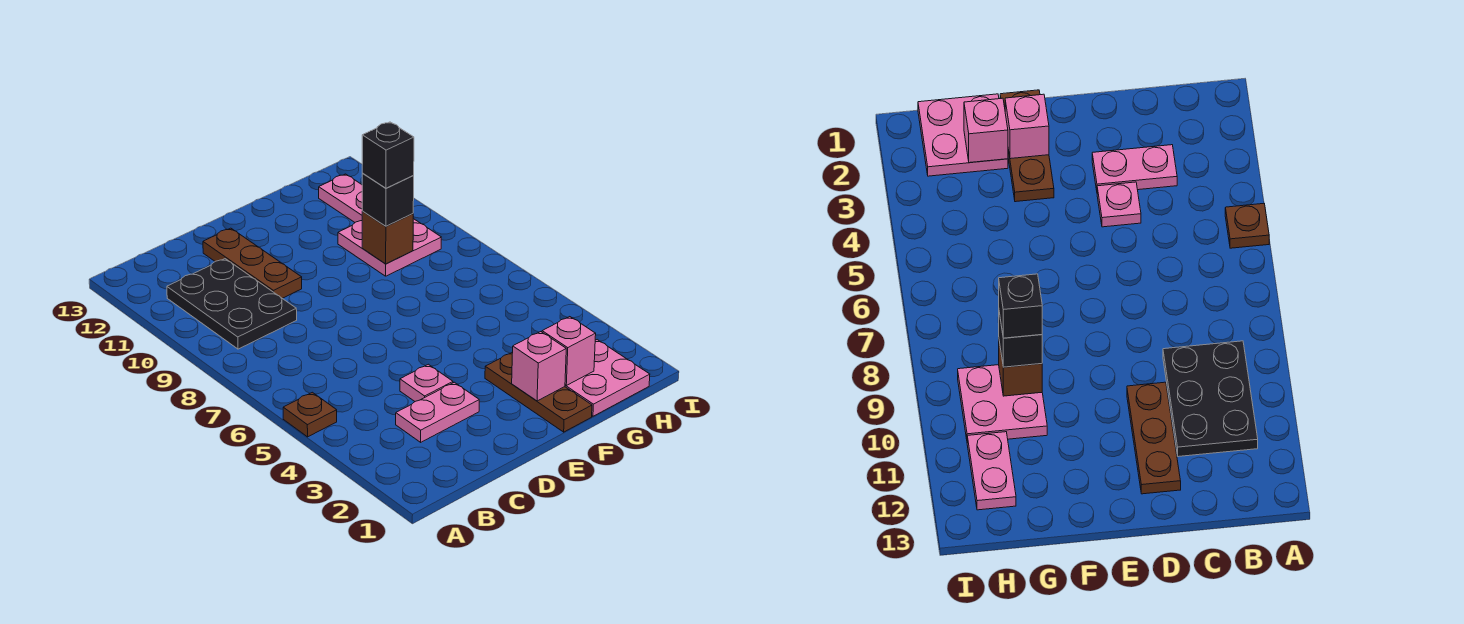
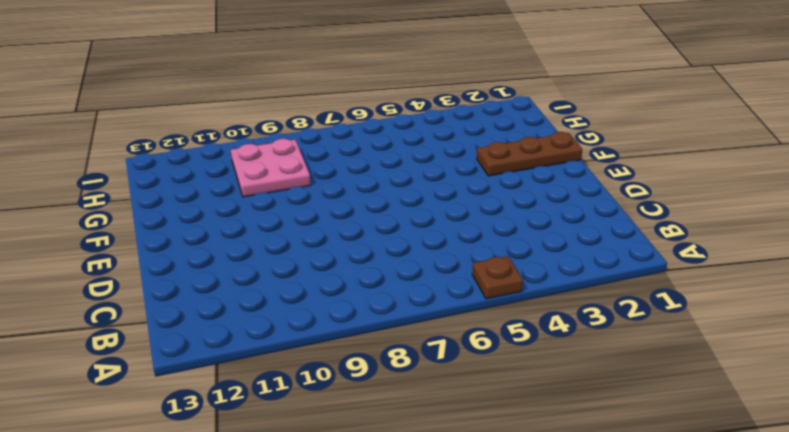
none -> black plate B9:C11 level 1
none -> pink plate C3:D3 level 1
none -> pink plate D4 level 1

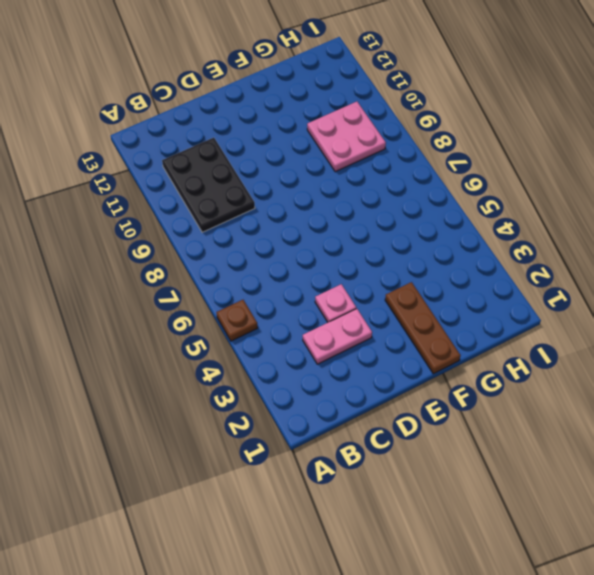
none -> brown plate D10:D12 level 1
none -> pink plate G1:H2 level 1
none -> pink plate H11:H12 level 1

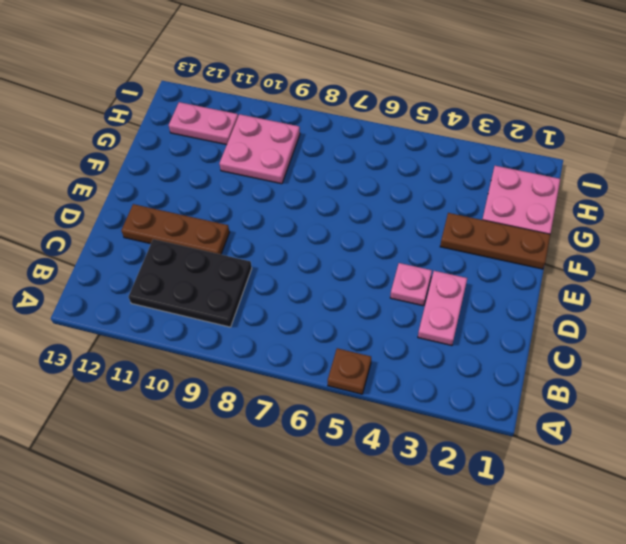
none -> pink brick F2 level 2
none -> pink brick G2 level 2
none -> brown brick G9 level 2

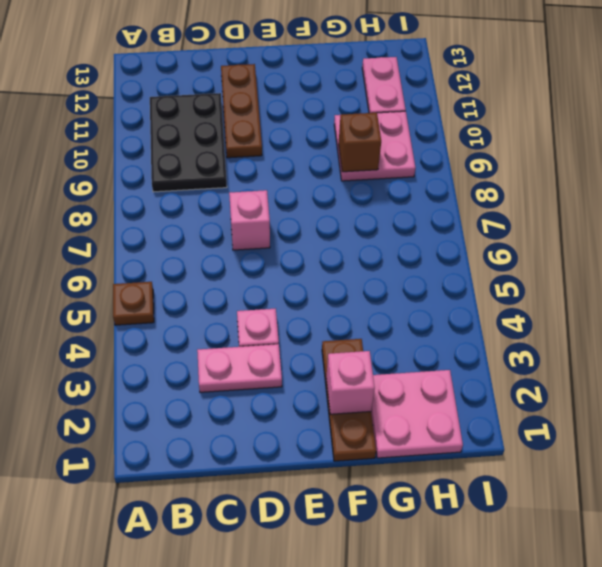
pink brick D7 level 1 -> pink brick G2 level 2
none -> black brick G9 level 3
none -> black brick G9 level 4

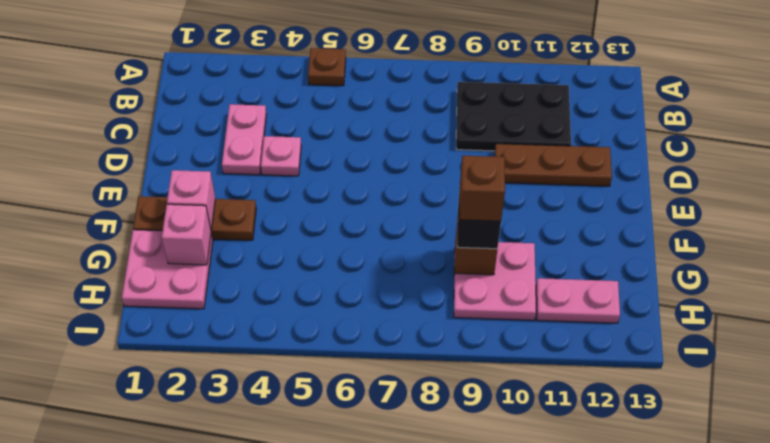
brown brick G9 level 4 -> black brick G9 level 4

